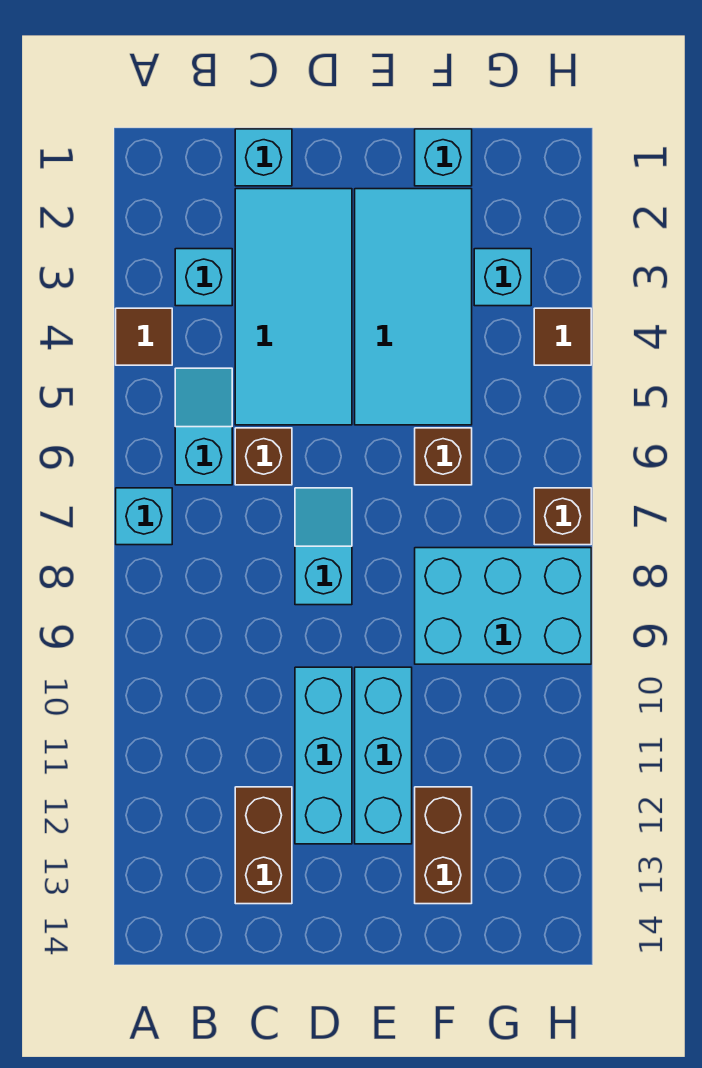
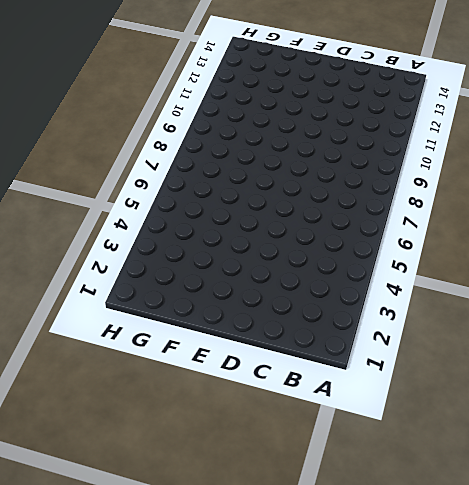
none -> brown tile A4 level 1
none -> cyan brick A7 level 1
none -> cyan brick B3 level 1

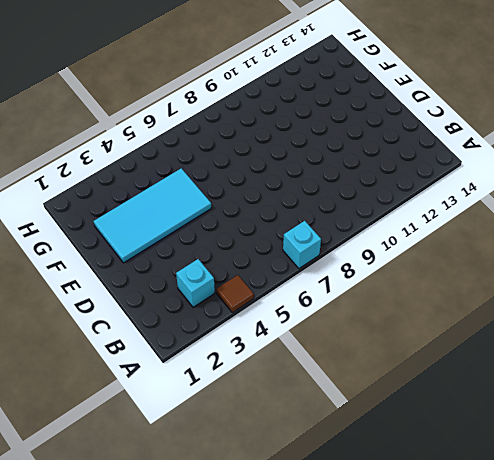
none -> cyan slope B5:B6 level 1 top 6
none -> cyan brick C1 level 1
none -> cyan tile C2:D5 level 1

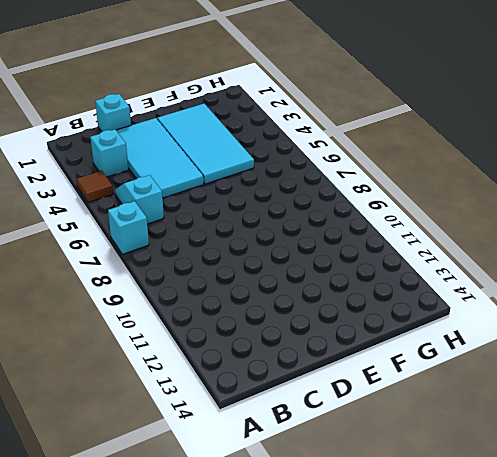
none -> brown brick C6 level 1
none -> brown brick C12:C13 level 1
none -> cyan slope D7:D8 level 1 top 8

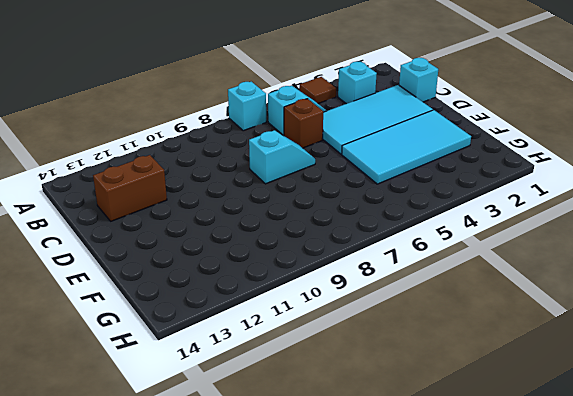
none -> cyan brick D10:D12 level 1
none -> cyan brick E10:E12 level 1
none -> cyan brick F1 level 1

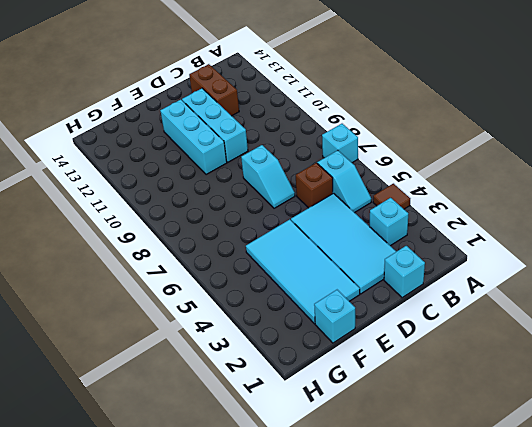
none -> brown brick F6 level 1
none -> cyan brick F8:H9 level 1
none -> brown brick F12:F13 level 1

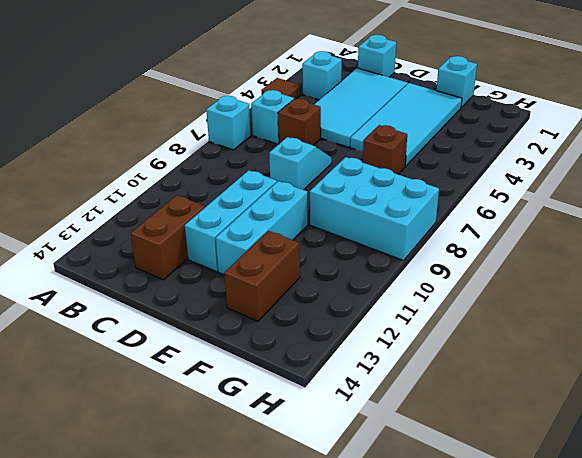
none -> cyan brick G3 level 1
none -> brown tile H4 level 1
none -> brown brick H7 level 1

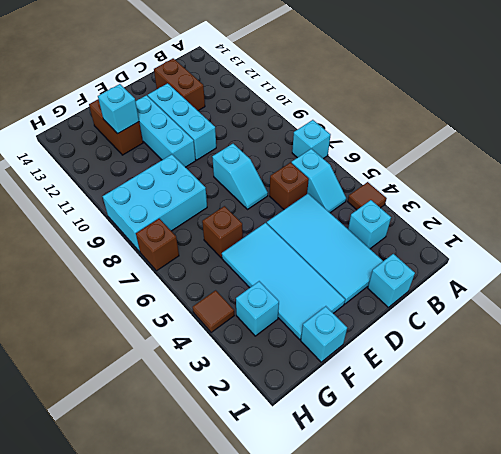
cyan brick F12 level 2 -> none

